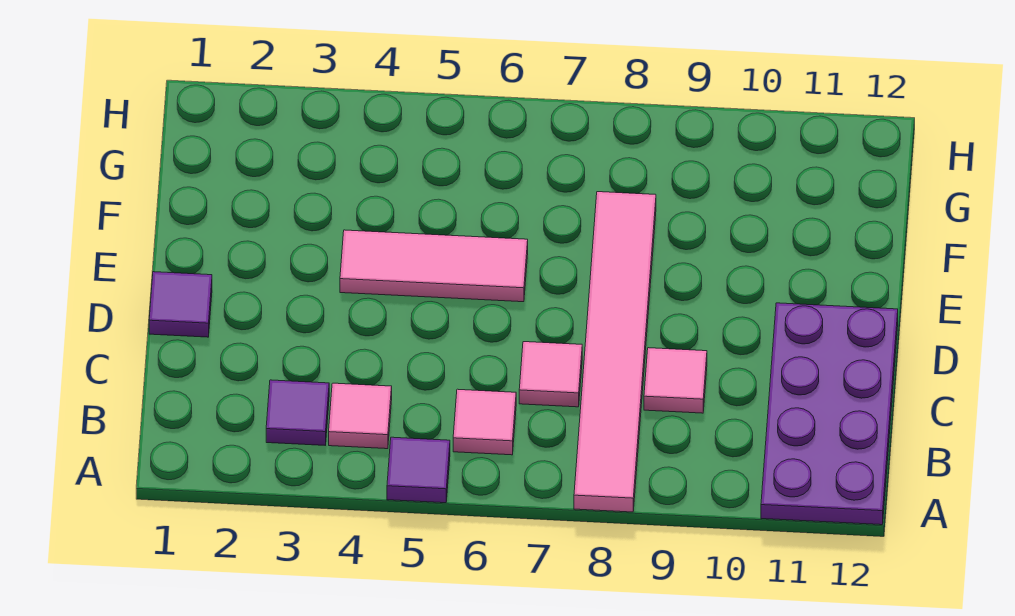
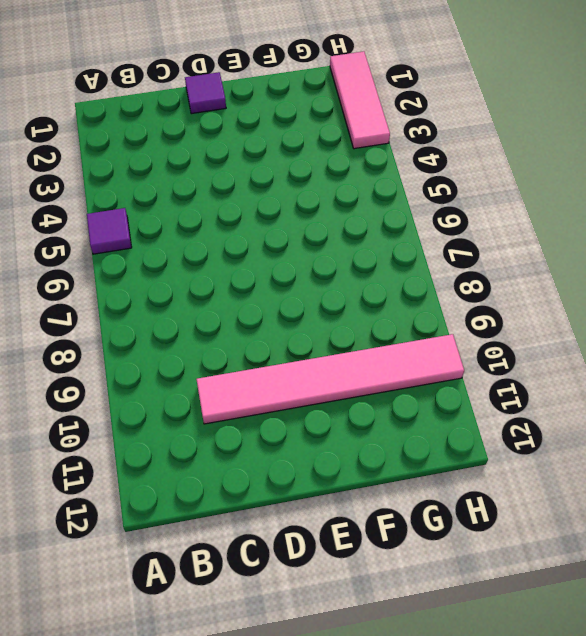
pink tile C10:H10 level 1 -> pink tile A8:F8 level 1
pink tile H1:H3 level 1 -> pink tile E4:E6 level 1
none -> purple plate A11:D12 level 1
none -> purple tile B3 level 1

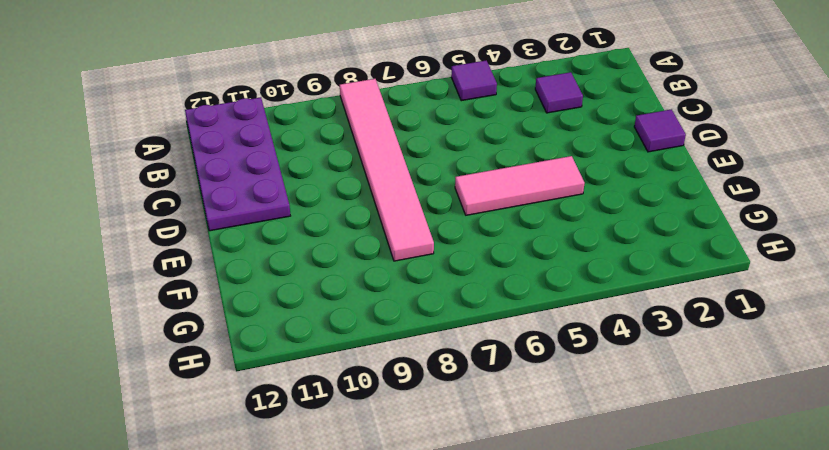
none -> pink tile B4 level 1
none -> pink tile B6 level 1

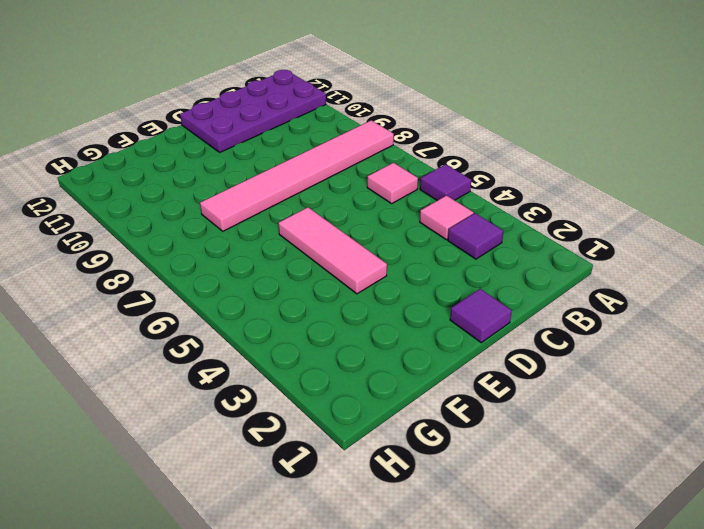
none -> pink tile C7 level 1
none -> pink tile C9 level 1

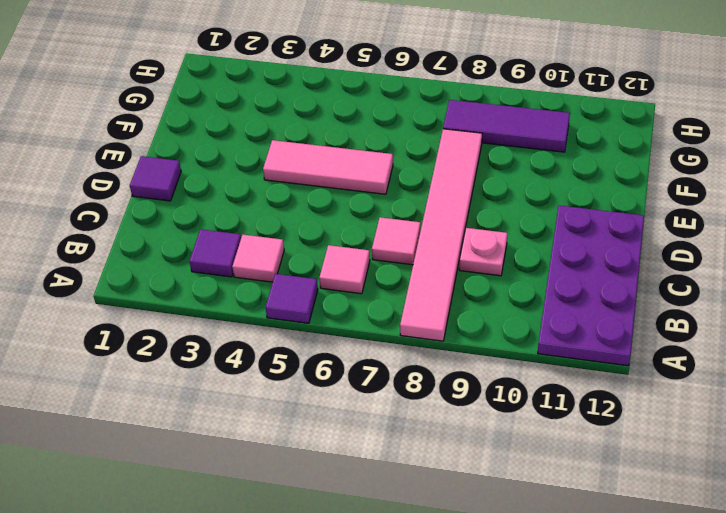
pink plate C9 level 1 -> pink tile C9 level 1
purple tile G8:G10 level 1 -> none

